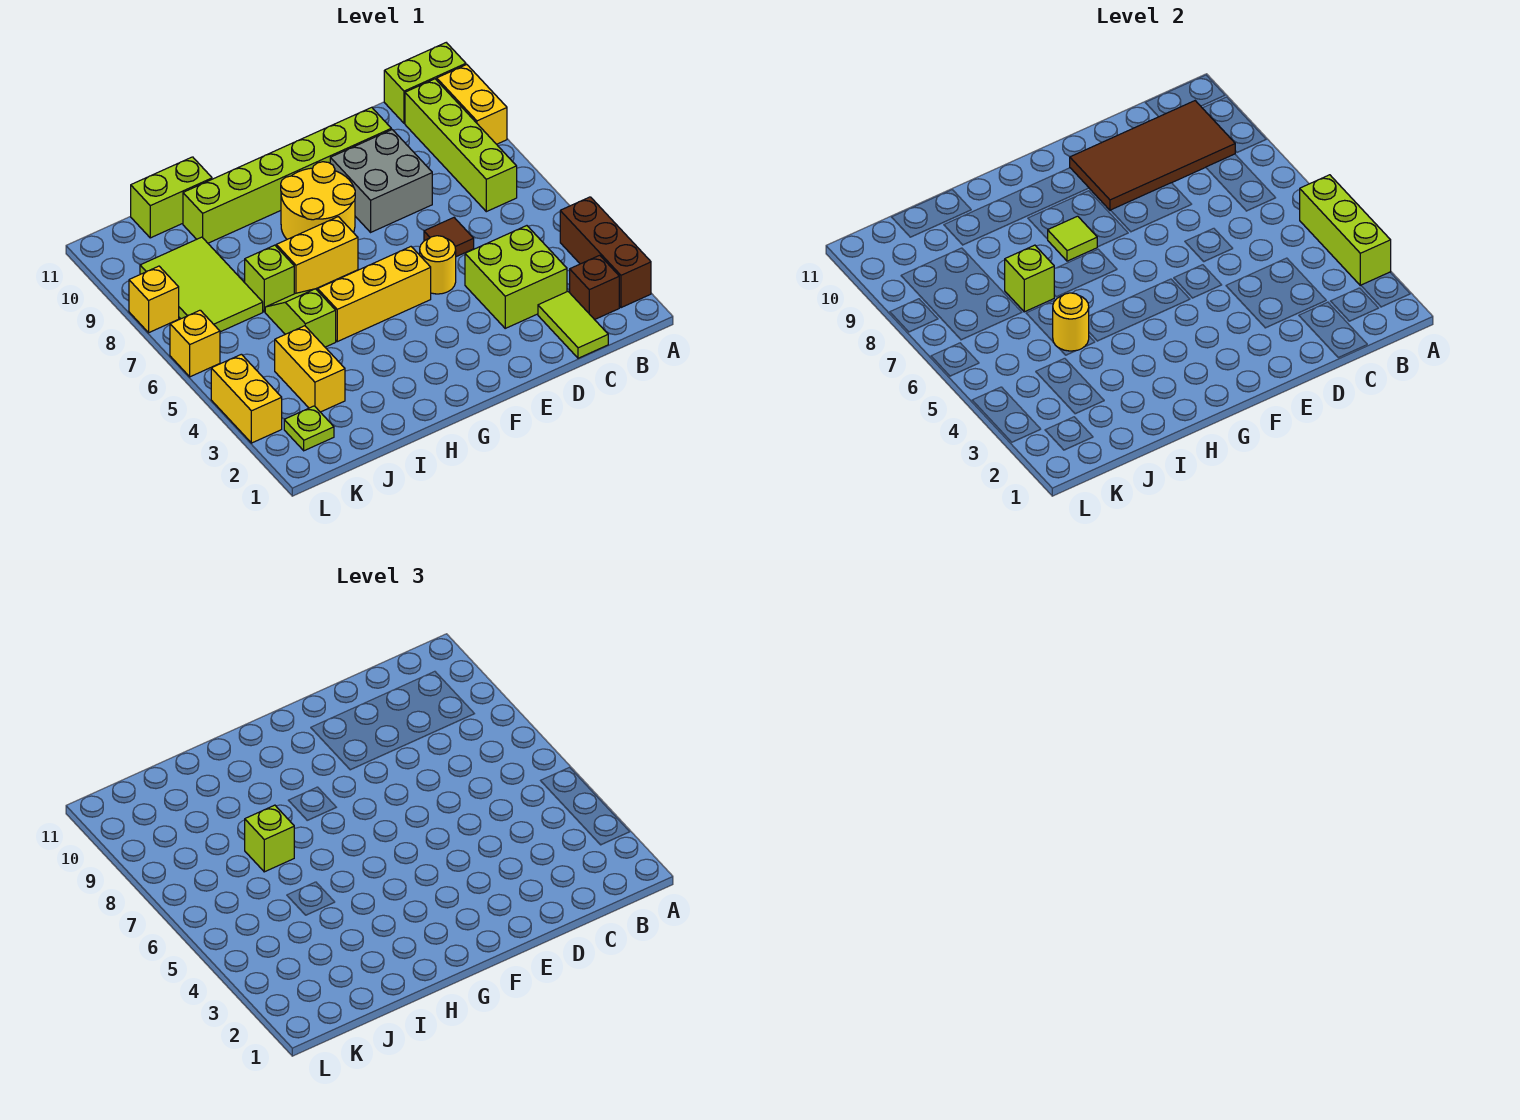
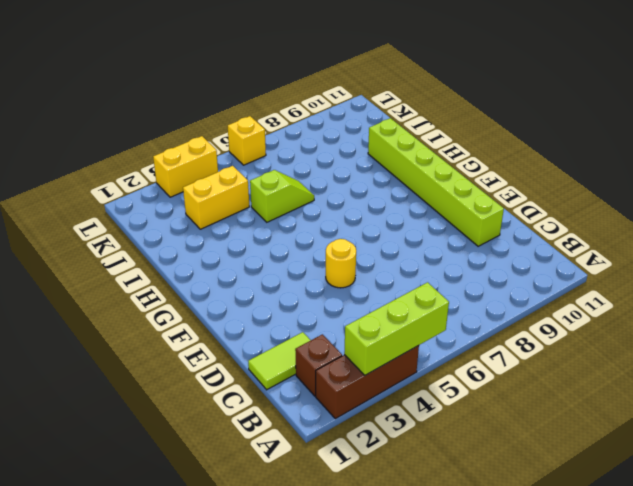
none -> yellow brick A9:A10 level 1
none -> lime brick A11:B11 level 1
none -> lime brick B7:B10 level 1

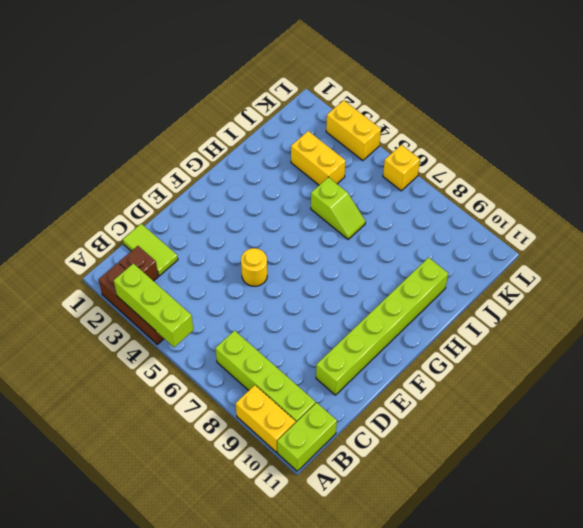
none -> lime brick C3:D4 level 1
none -> brown tile D6 level 1
none -> grey brick D8:E9 level 1

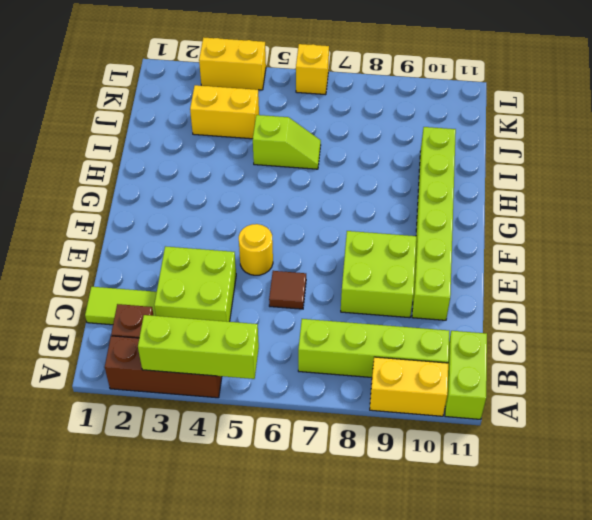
lime brick D8:E9 level 1 -> grey brick D8:E9 level 1
none -> yellow brick F5:H5 level 1
none -> yellow round brick F8:G9 level 1
none -> yellow brick G7:H7 level 1

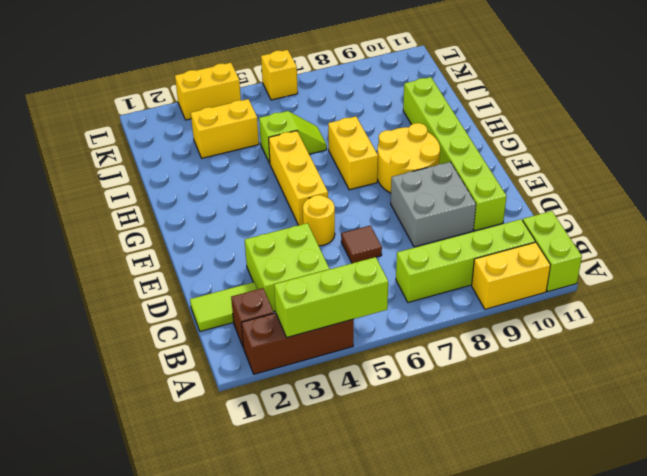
none -> lime brick I7 level 1
none -> lime brick I11:J11 level 1
none -> lime tile J7:K9 level 1

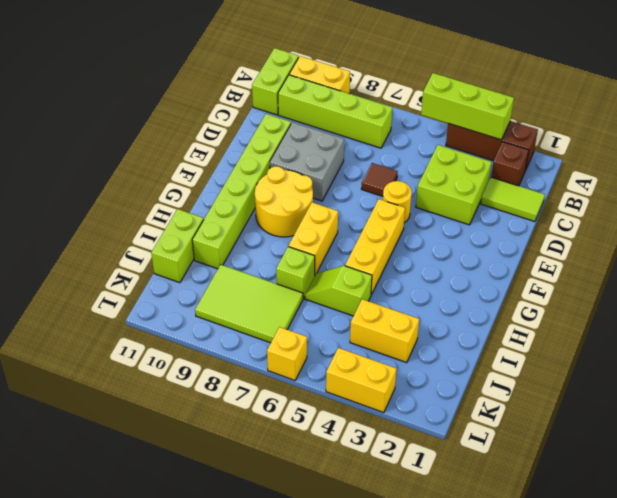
none -> lime plate K2 level 1
none -> yellow brick L8 level 1
none -> brown tile B9:E10 level 2

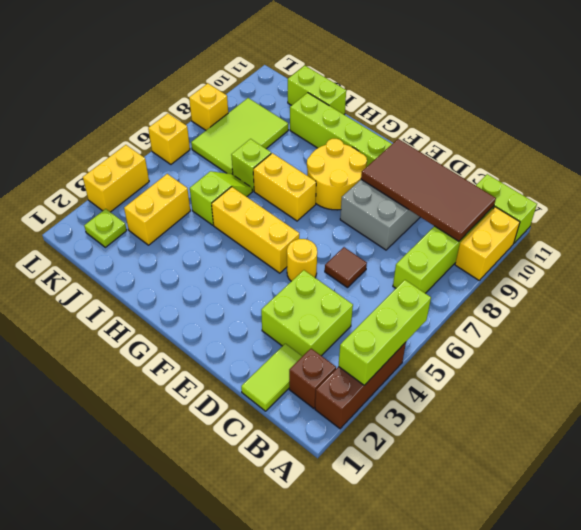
none -> lime tile G8 level 2
none -> yellow round brick I5 level 2
none -> lime brick I7 level 2

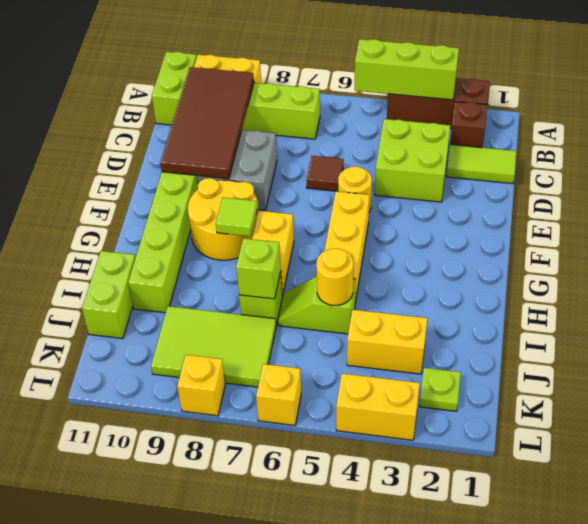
none -> lime brick I7 level 3

